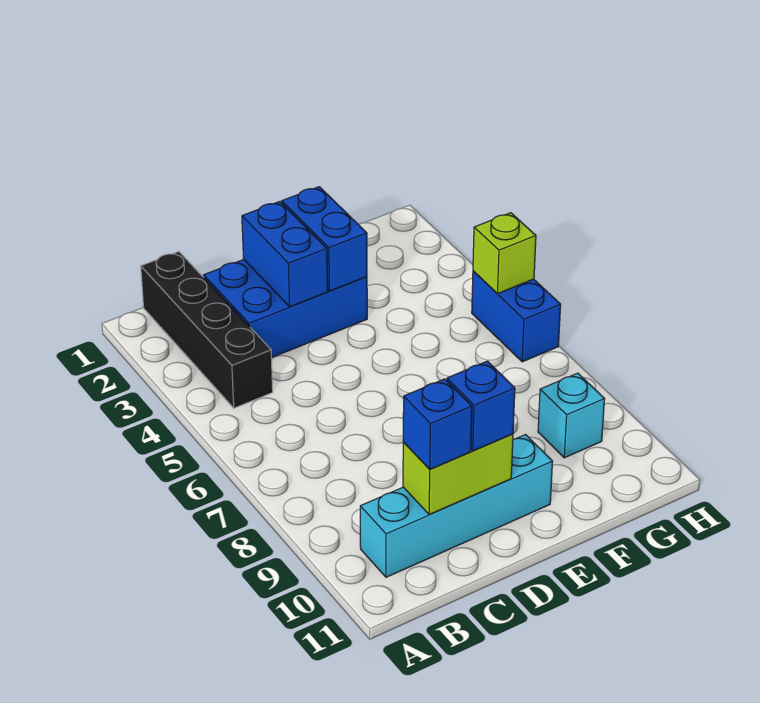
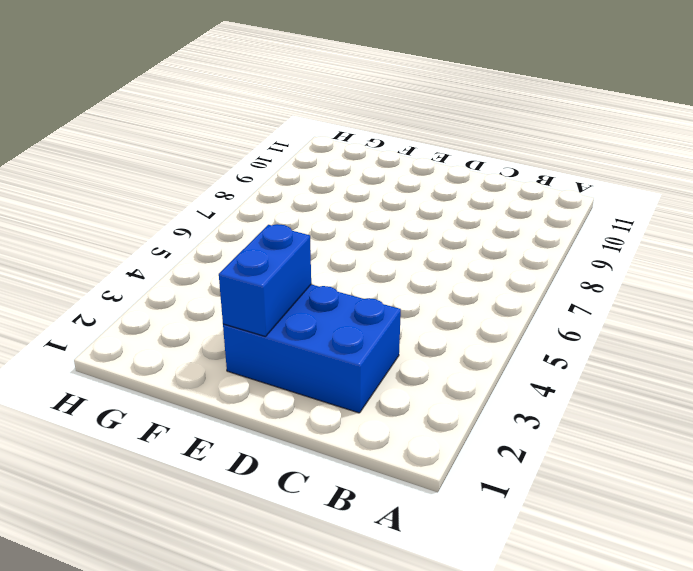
none -> black brick B1:B4 level 1
none -> cyan brick B10:E10 level 1

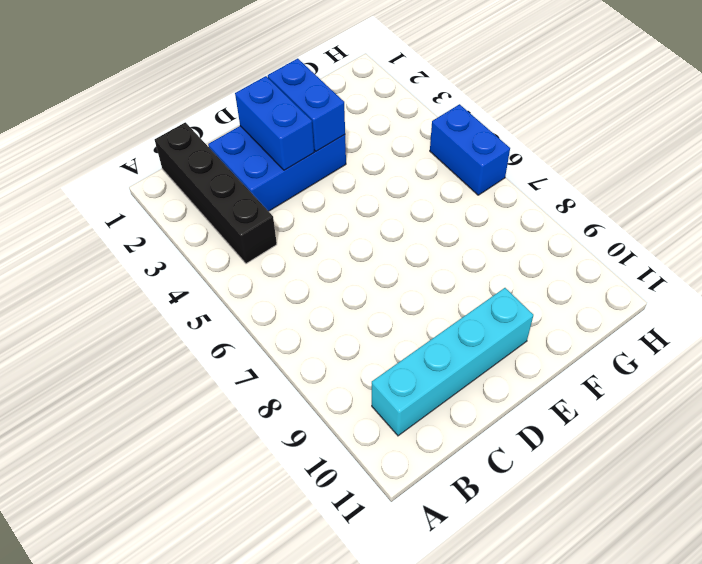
none -> cyan brick G9 level 1
none -> lime brick C10:D10 level 2

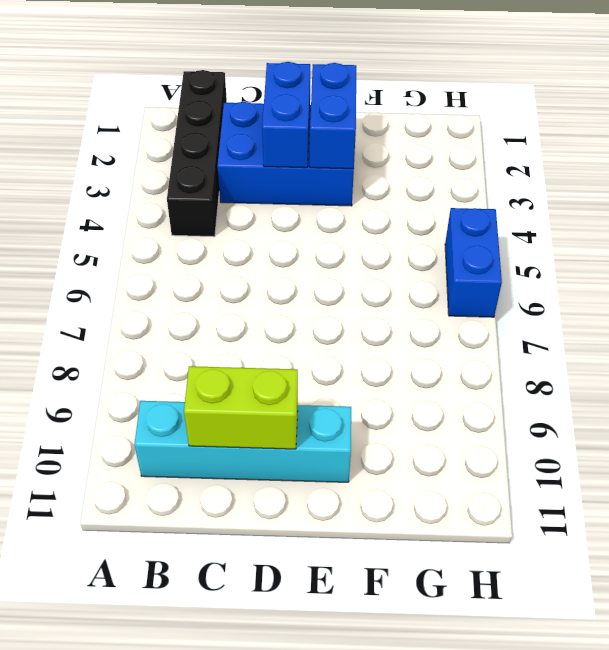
none -> cyan brick G9 level 1
none -> lime brick H5 level 2

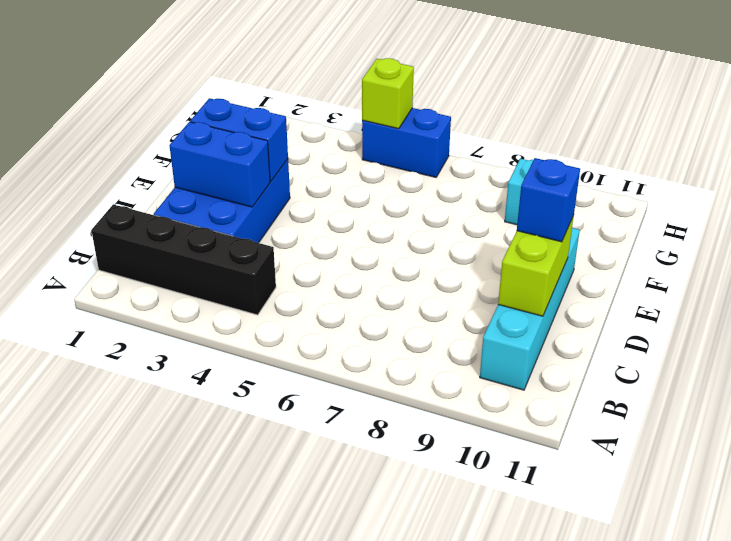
none -> blue brick C10 level 3

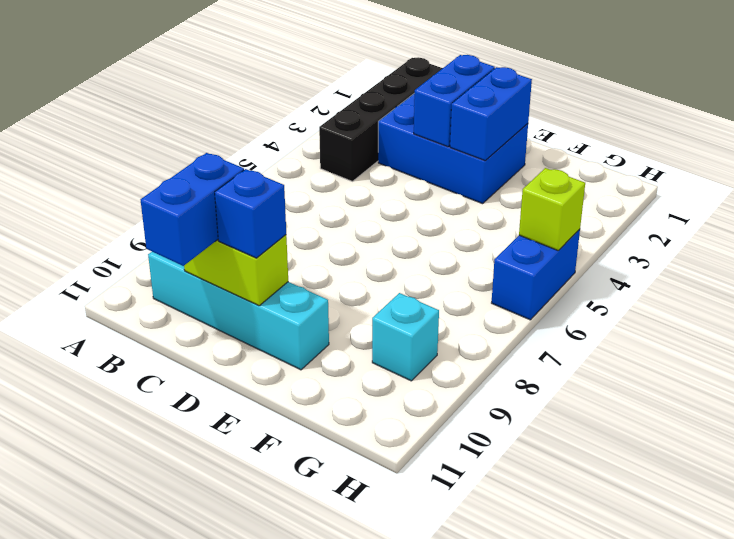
blue brick C10:C11 level 3 -> blue brick C10 level 3

